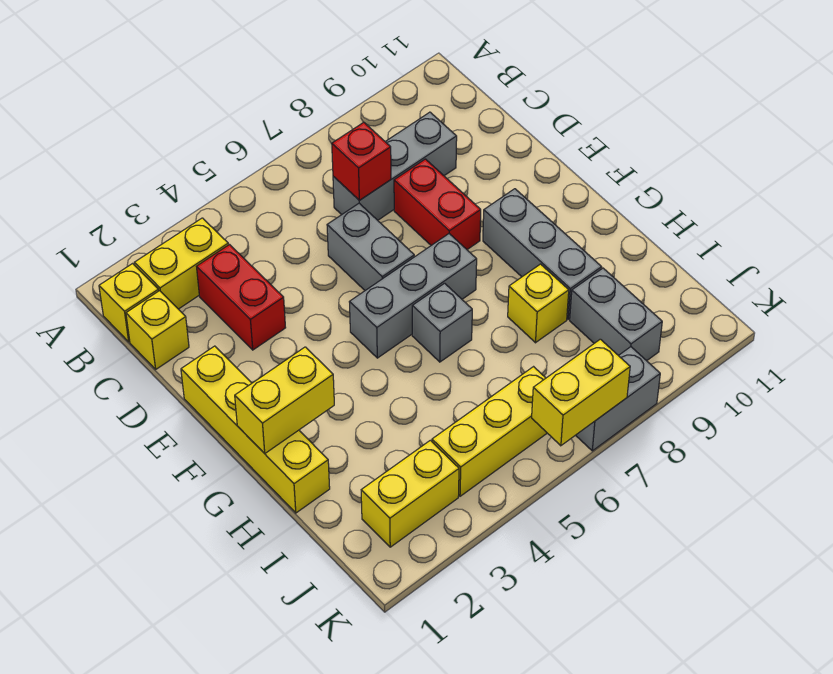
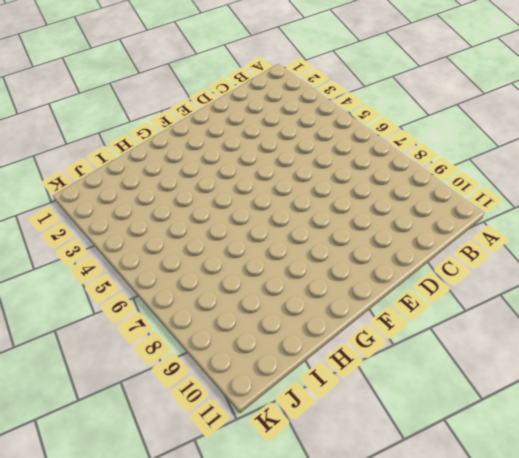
none -> yellow brick B1 level 1
none -> yellow brick B2:B3 level 1
none -> yellow brick C1 level 1

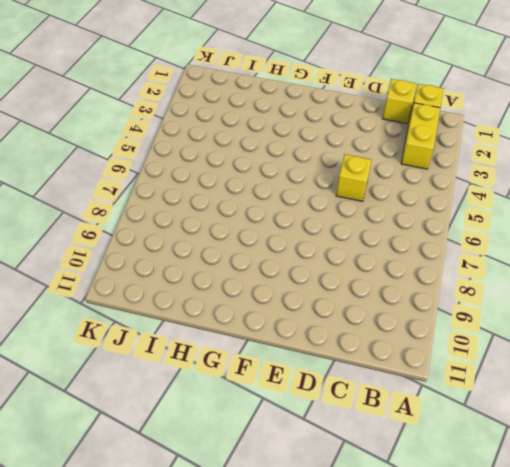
yellow brick D5 level 1 -> yellow brick H8 level 1
none -> red brick C3:D3 level 1
none -> grey brick C7:C9 level 1
none -> grey brick D6:E6 level 1

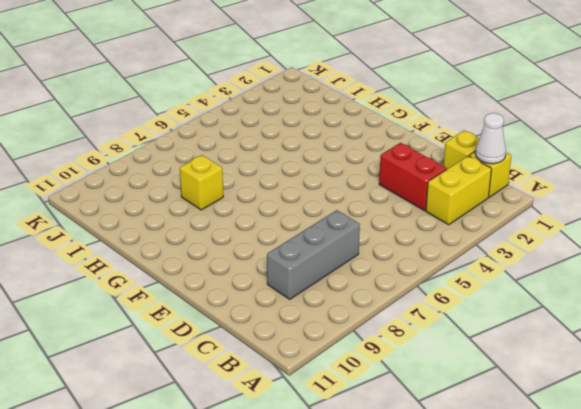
white cone B1 level 2 -> none
none -> grey brick D6:E6 level 1
none -> red brick D8:E8 level 1
none -> yellow brick E1:H1 level 1

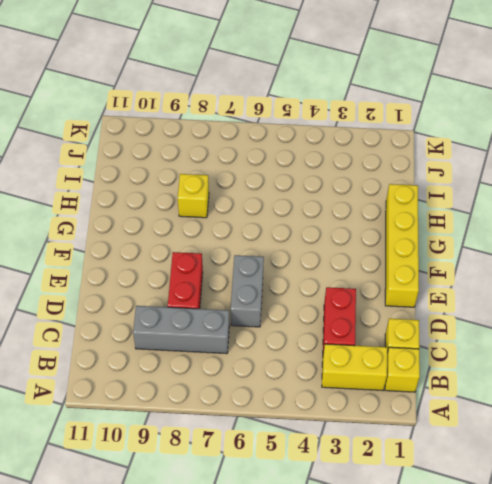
none -> grey brick F5:F7 level 1
none -> grey brick F9:H9 level 1
none -> grey brick G6 level 1

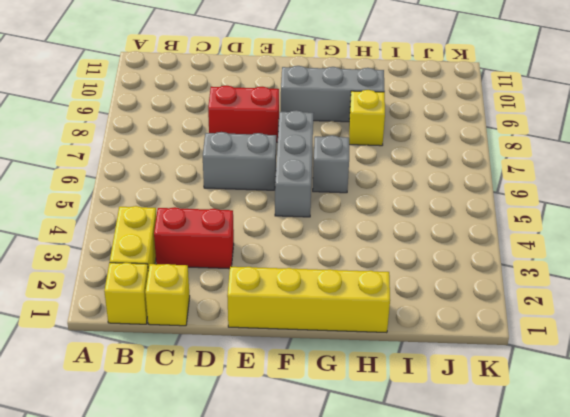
none -> grey brick C7:C9 level 1
none -> grey brick I9:J9 level 1
none -> yellow brick J2:J3 level 1

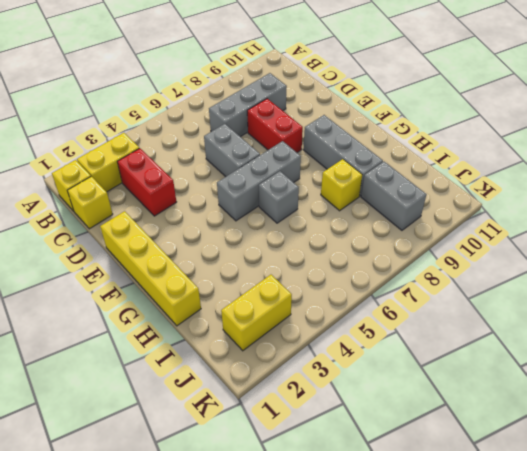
none -> yellow brick J4:J6 level 1
none -> grey brick K7:K8 level 1
none -> red brick C7 level 2

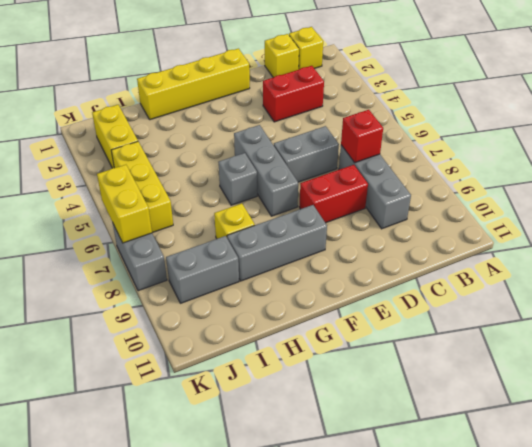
none -> yellow brick B2:B3 level 1
none -> yellow brick G1:G2 level 2

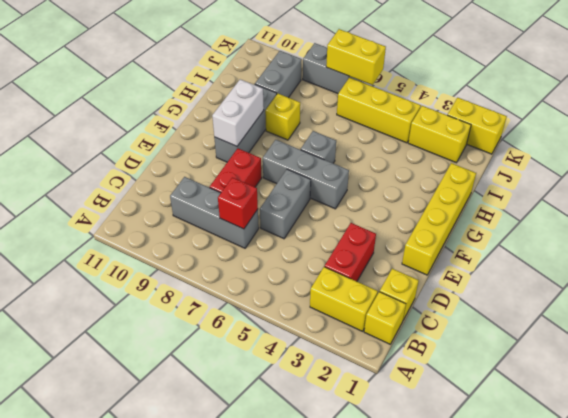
white brick F9:G9 level 2 -> none
yellow brick K1:K2 level 1 -> yellow brick G1:G2 level 2

